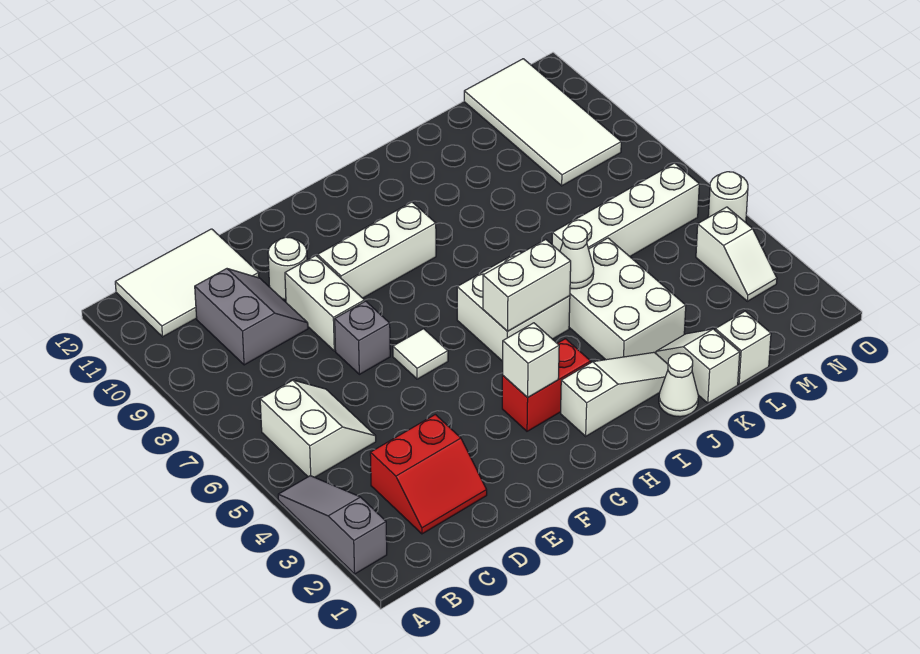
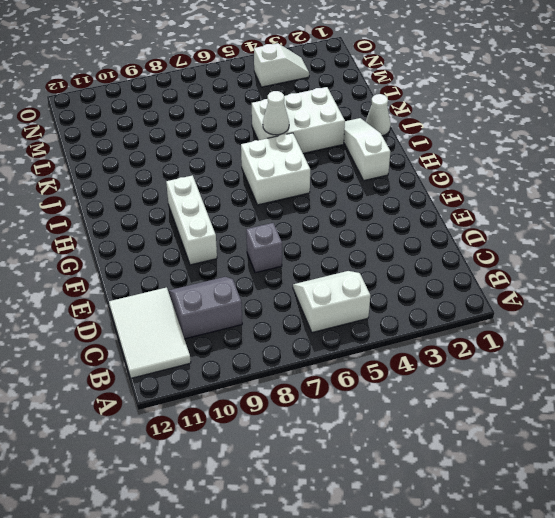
none -> grey slope A2:A4 level 1 top 2
none -> red slope C2:D3 level 1 top 3
none -> white brick E8:E9 level 1

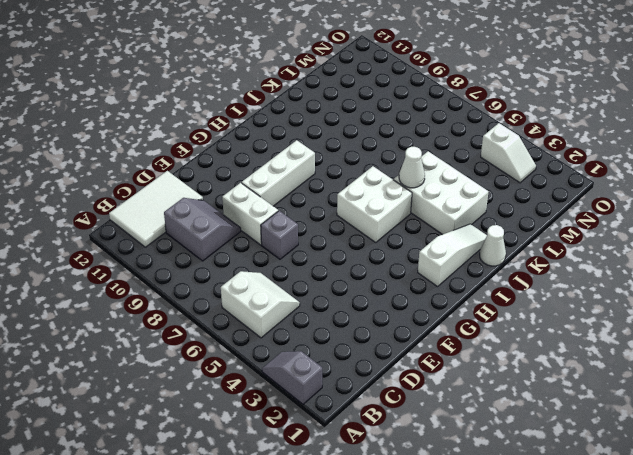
grey slope A2:A3 level 1 top 2 -> grey slope A2:A4 level 1 top 2
none -> red slope C2:D3 level 1 top 3
none -> white round brick E10 level 1
none -> white tile F6 level 1

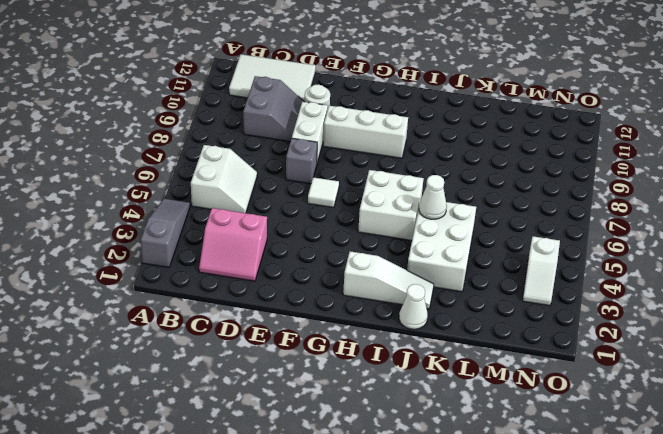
pink slope C2:D3 level 1 top 3 -> red slope C2:D3 level 1 top 3
none -> red brick G3:H3 level 1
none -> white slope K1:K2 level 1 top 1
none -> white brick K6:N6 level 1

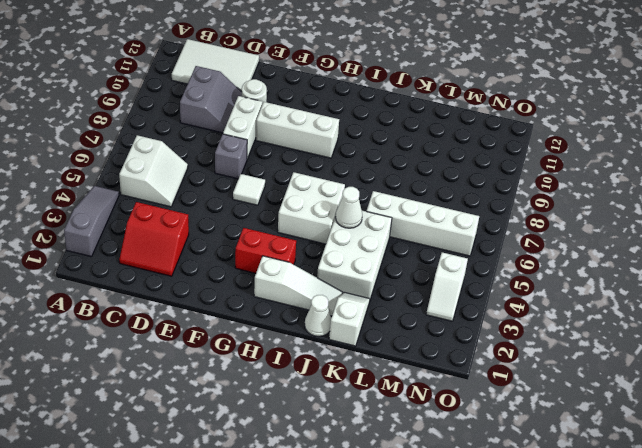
none -> white brick L1 level 1
none -> white tile M9:N12 level 1
none -> white round brick O5 level 1

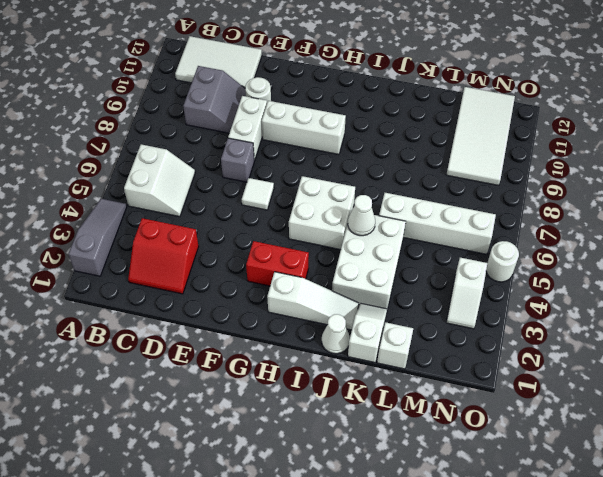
none -> white brick G3 level 2
none -> white brick H5:I5 level 2

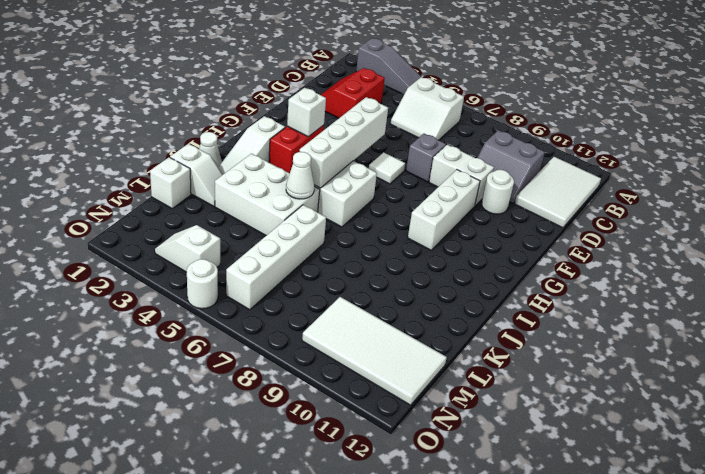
white brick F5:I5 level 2 -> white brick H5:I5 level 2

